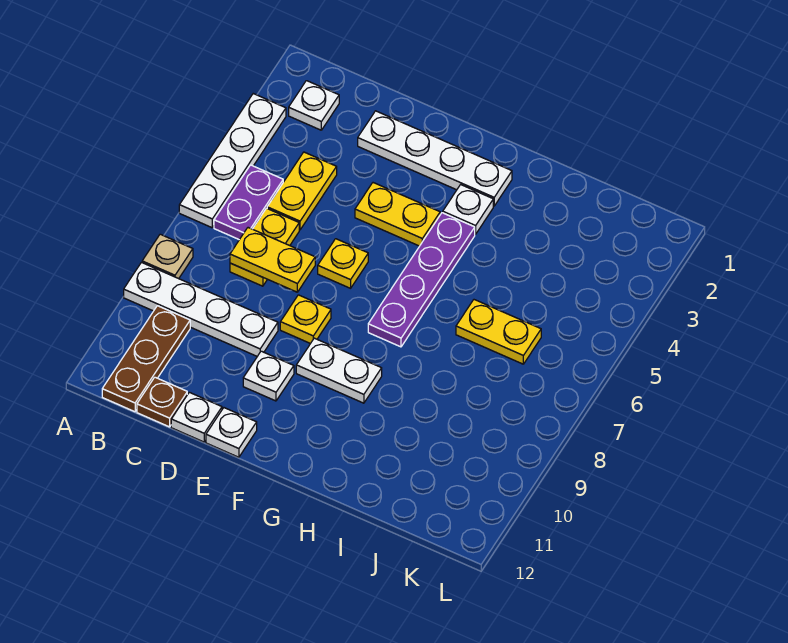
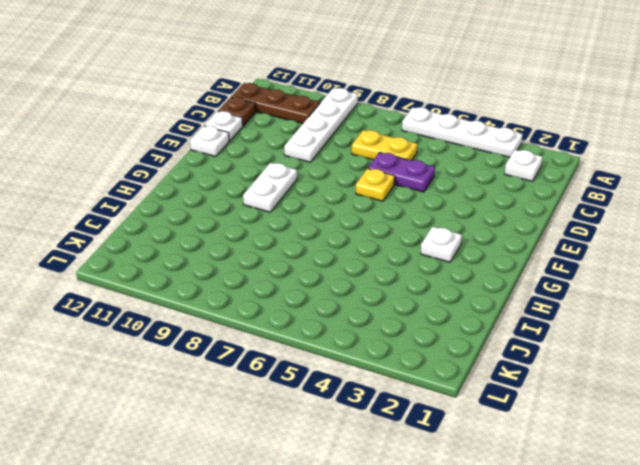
purple plate D5:D6 level 1 -> purple plate B5:B6 level 1
none -> tan plate A8 level 1
none -> yellow plate C4:C5 level 1
none -> white plate D2:G2 level 1

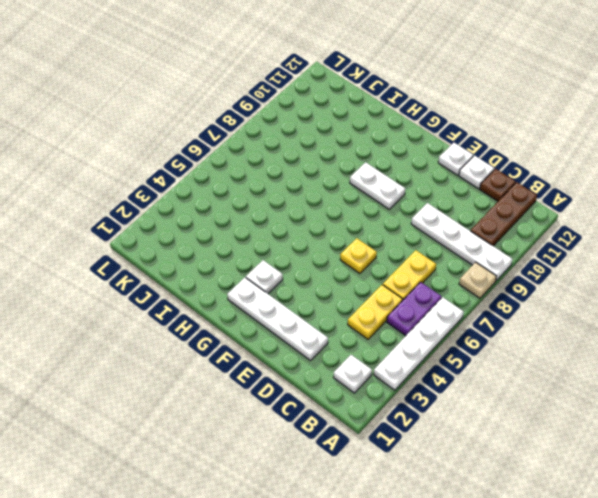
none -> yellow plate E4:F4 level 1
none -> yellow plate E8 level 1
none -> white plate E10 level 1

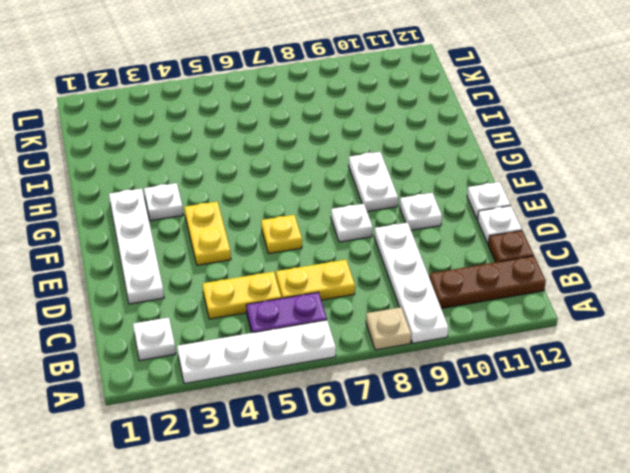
white plate E8 level 1 -> yellow plate E8 level 1
none -> purple plate G4:G7 level 1
none -> yellow plate I6:J6 level 1
none -> yellow plate C7:D7 level 2

